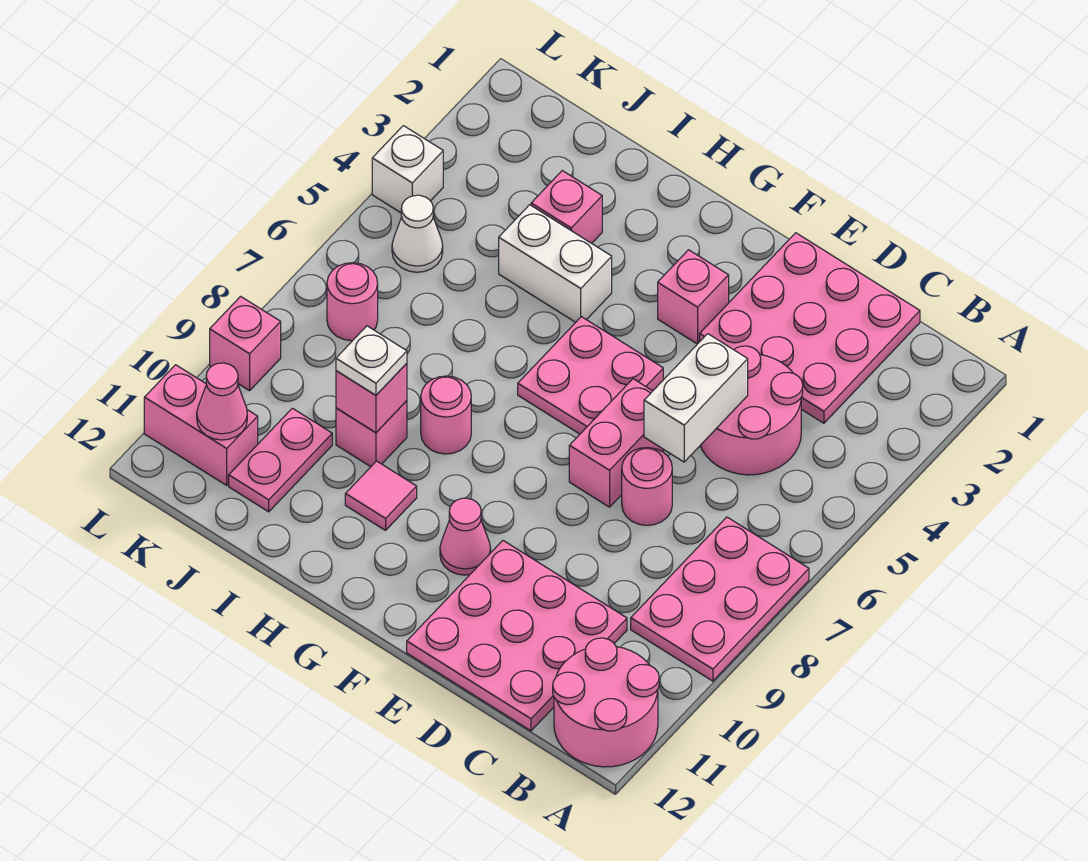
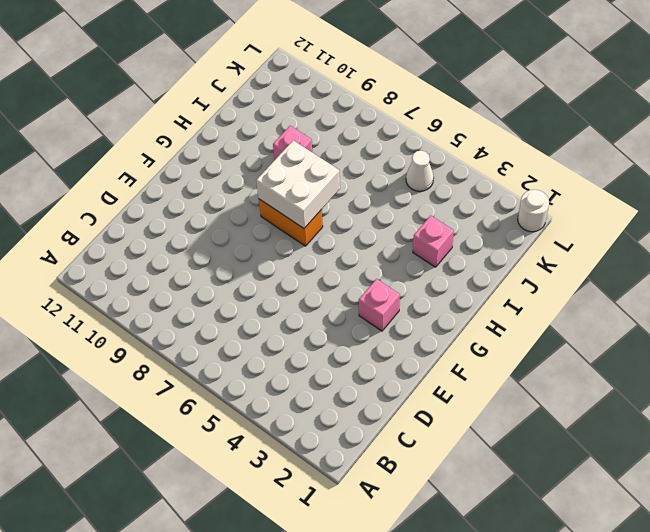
orange brick G7:G8 level 1 -> none
white brick G7:H8 level 2 -> none
white round brick L1 level 1 -> none
none -> pink plate A7:B9 level 1
none -> pink round brick A11:B12 level 1
none -> pink plate C1:E3 level 1

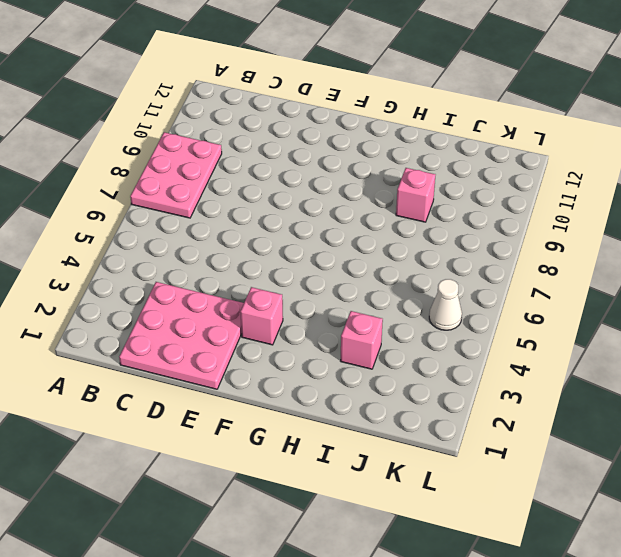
none -> pink round brick A11:B12 level 1
none -> pink round brick C4:D5 level 1
none -> pink plate C10:E12 level 1

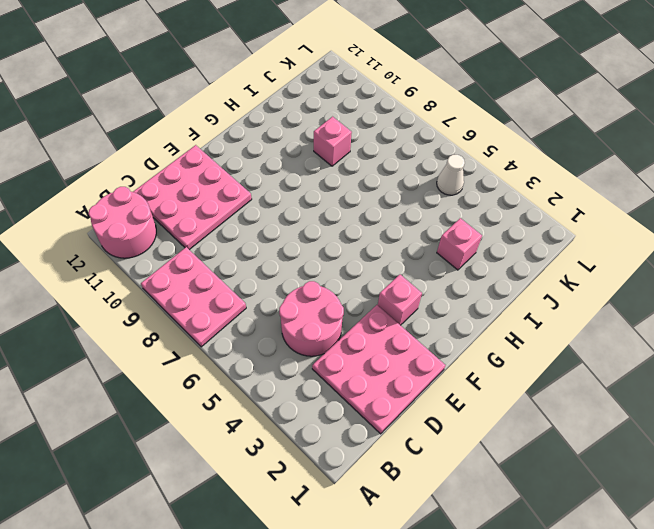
none -> pink round brick D7 level 1
none -> pink brick E6:E7 level 1
none -> pink plate F5:G6 level 1

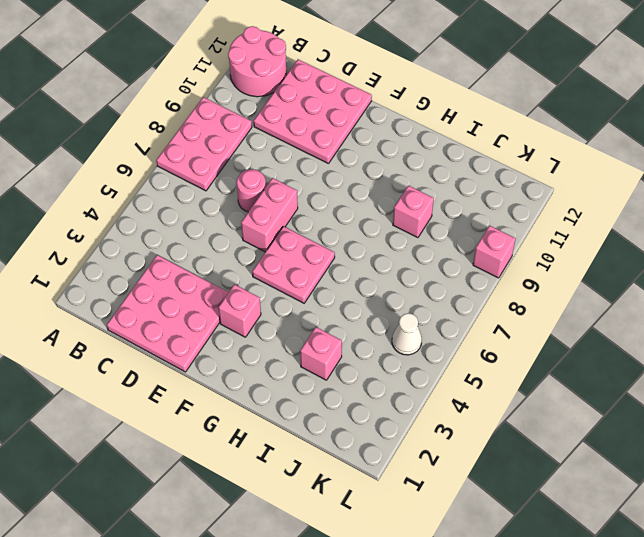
none -> pink round brick C4:D5 level 1
none -> pink cone F10 level 1
none -> white brick H4:I4 level 1

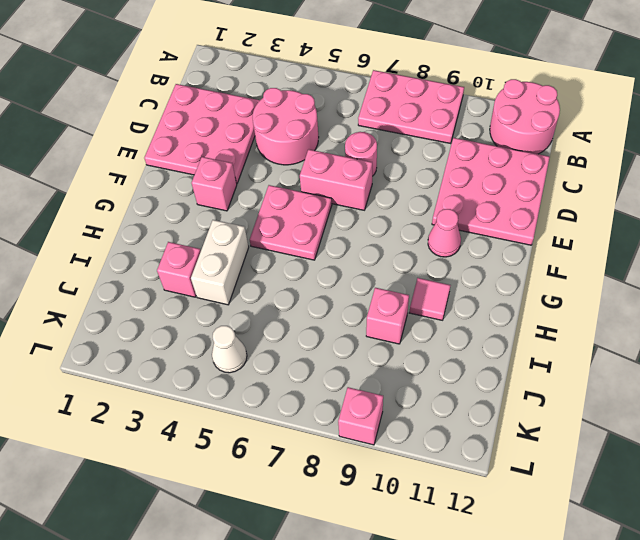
none -> pink round brick H8 level 1
none -> pink plate J10:J11 level 1
none -> pink round brick K7 level 1

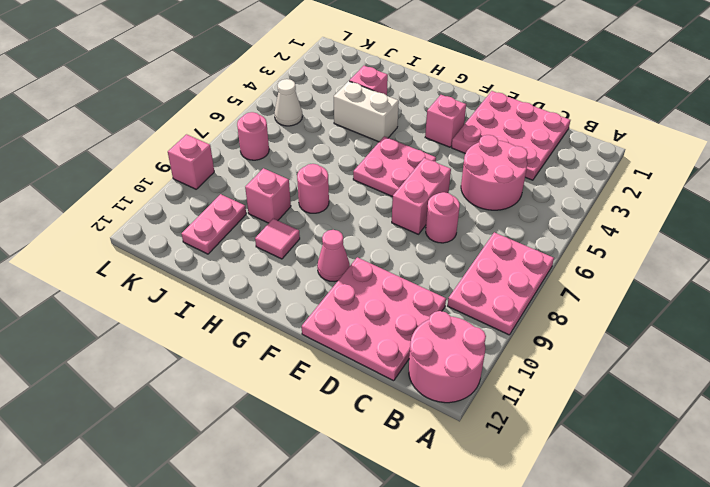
none -> pink brick K11:L11 level 1
none -> white brick L4 level 1
none -> white brick D5:D6 level 2

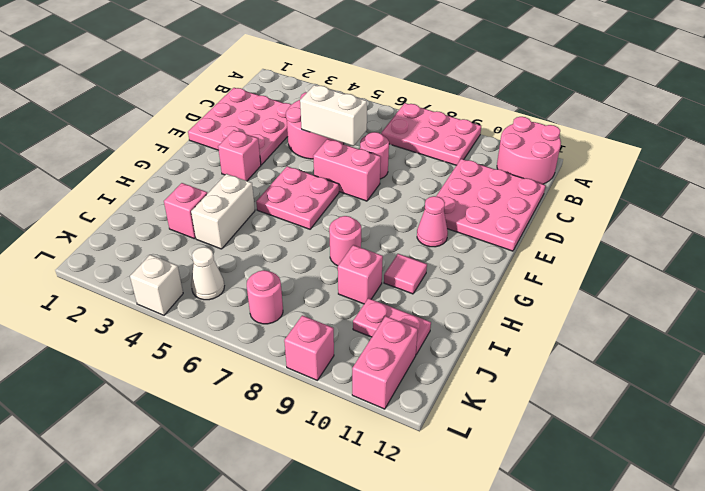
none -> pink brick I9 level 2
none -> pink cone K11 level 2
none -> white plate I9 level 3

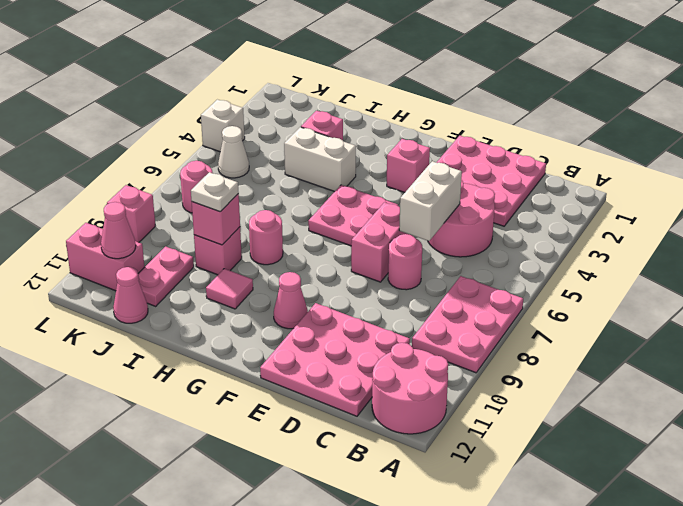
pink cone J12 level 1 -> none

